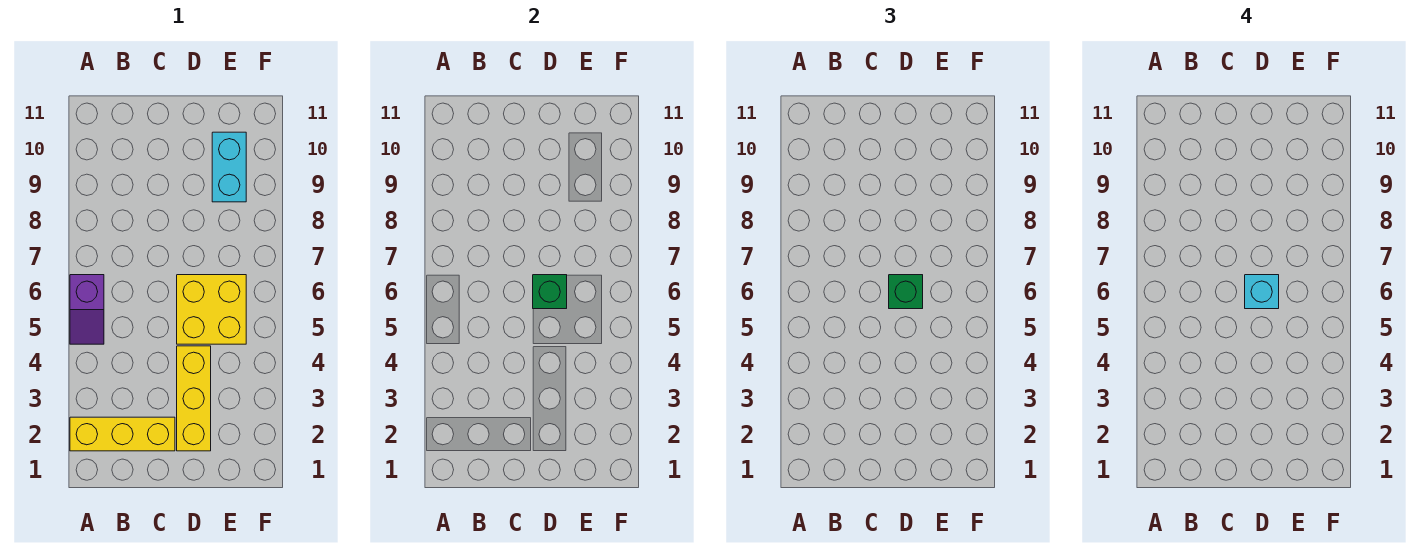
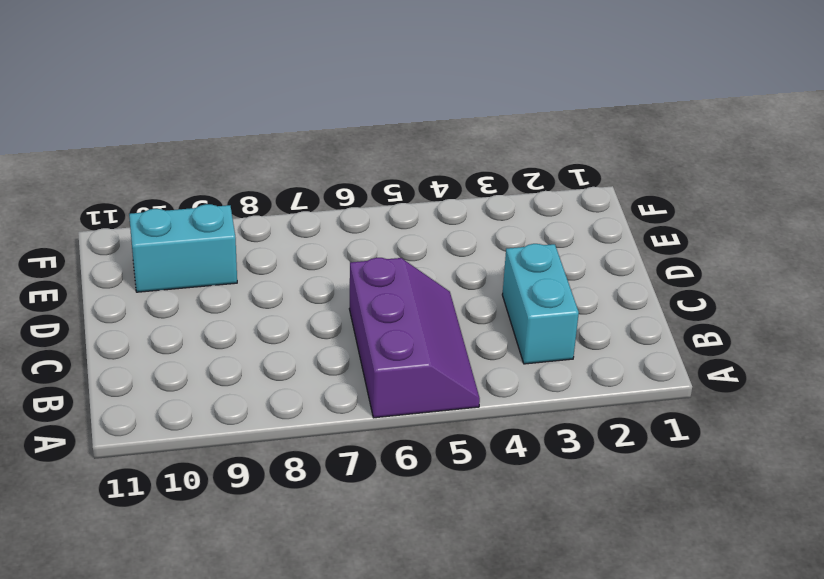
purple slope A5:C6 level 1 top 6 -> purple slope A5:A6 level 1 top 6
cyan brick B3:C3 level 1 -> none
none -> yellow brick A2:C2 level 1
none -> yellow brick D2:D4 level 1

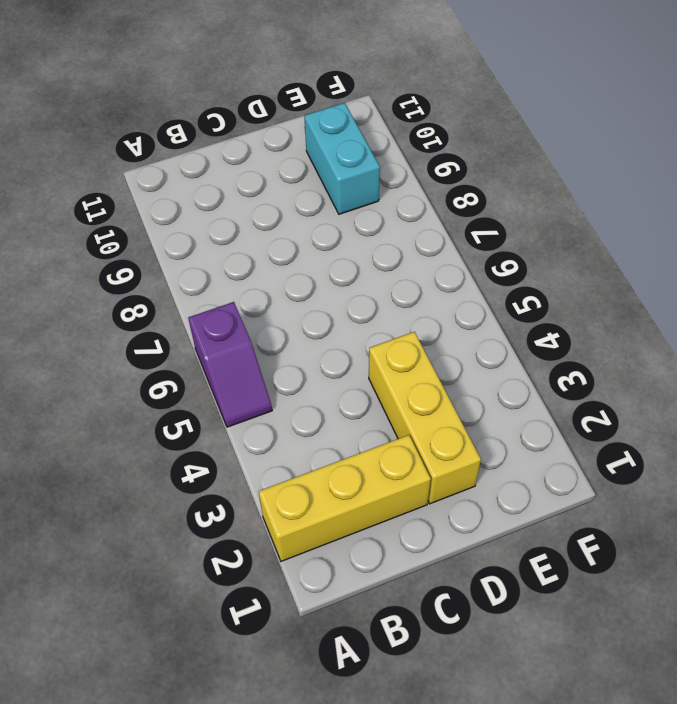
none -> yellow brick D5:E6 level 1
none -> green brick D6 level 2

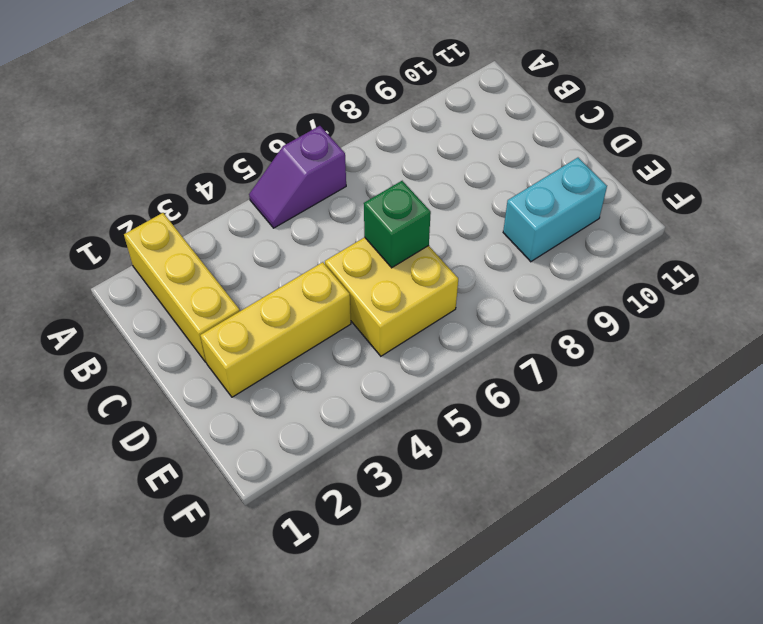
none -> green brick D6 level 3
none -> cyan brick D6 level 4

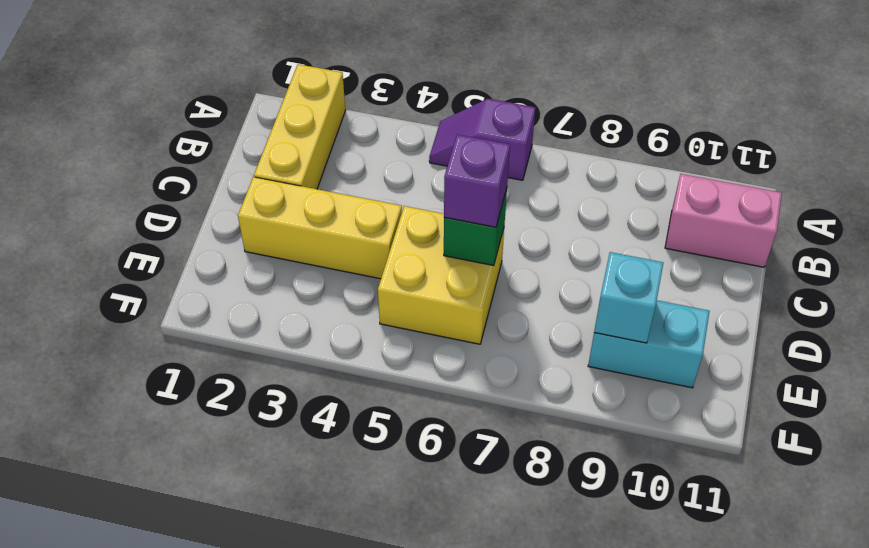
pink brick B10:B11 level 1 -> none
purple brick D6 level 3 -> green brick D6 level 3
cyan brick E9 level 2 -> cyan brick D6 level 4

